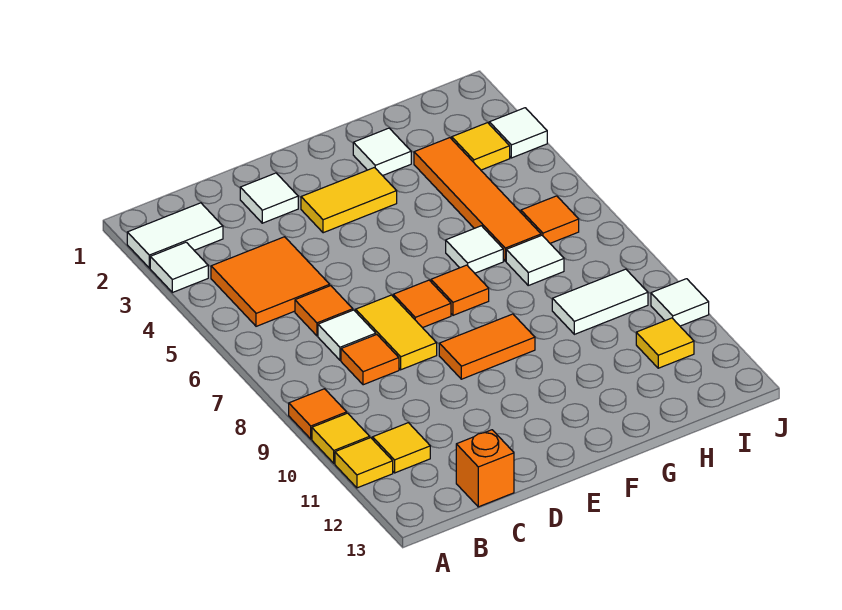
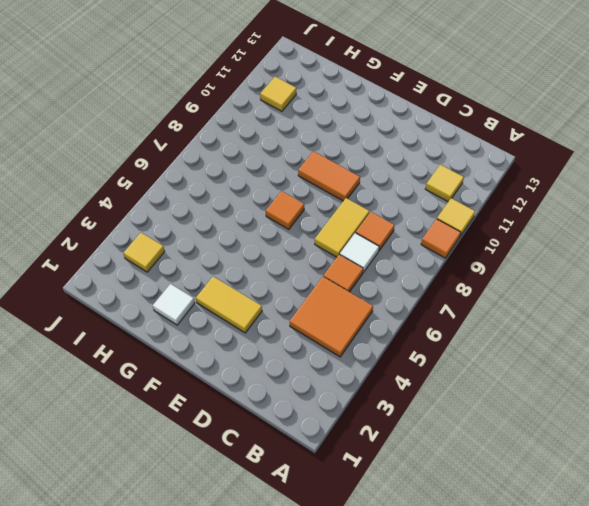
none -> white tile A2:B2 level 1
none -> white tile A3 level 1
none -> yellow tile A11 level 1

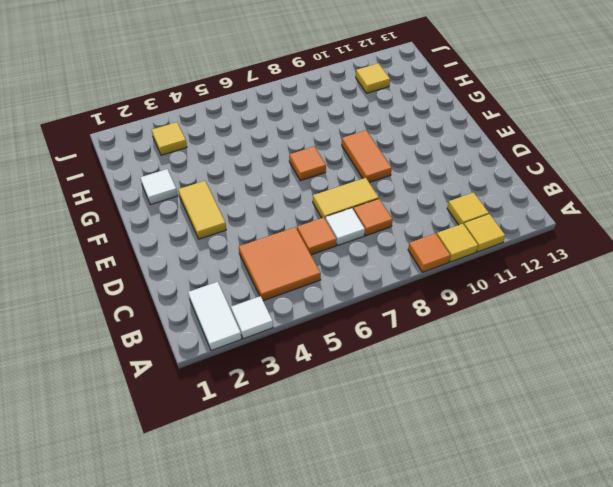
none -> orange brick C13 level 1
none -> white tile D2 level 1
none -> orange tile E7 level 1

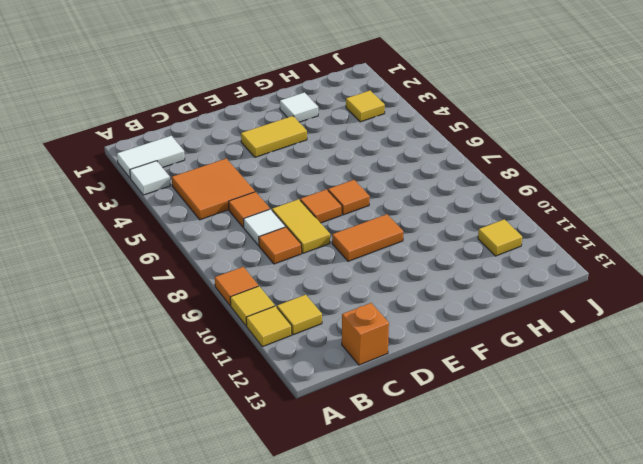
none -> white tile D2 level 1
none -> white tile G6 level 1
none -> orange tile H3:H6 level 1

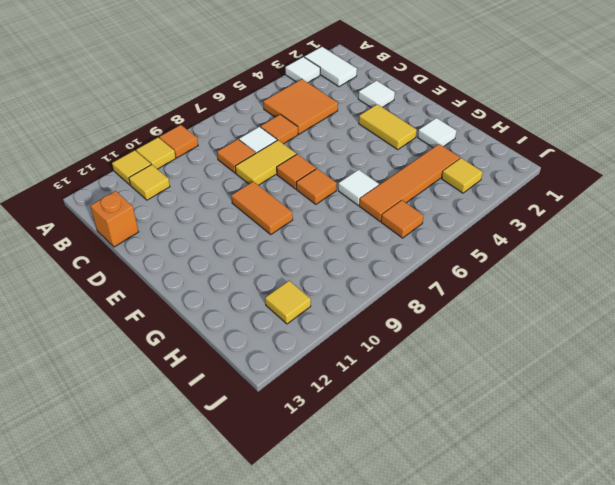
none -> white tile H7 level 1
none -> white tile H9:I9 level 1
none -> white tile J3 level 1

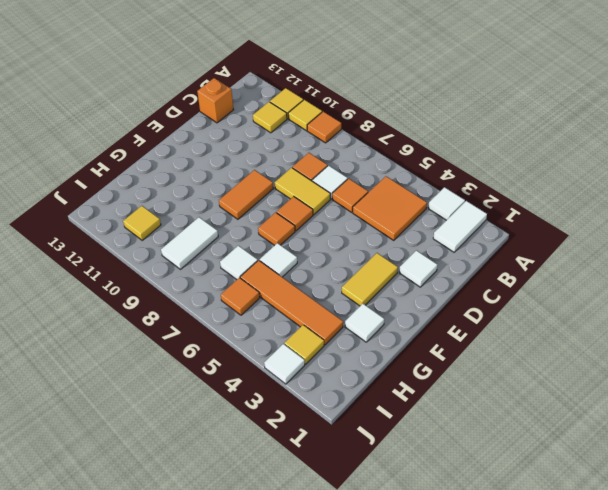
none -> white tile J10 level 1

